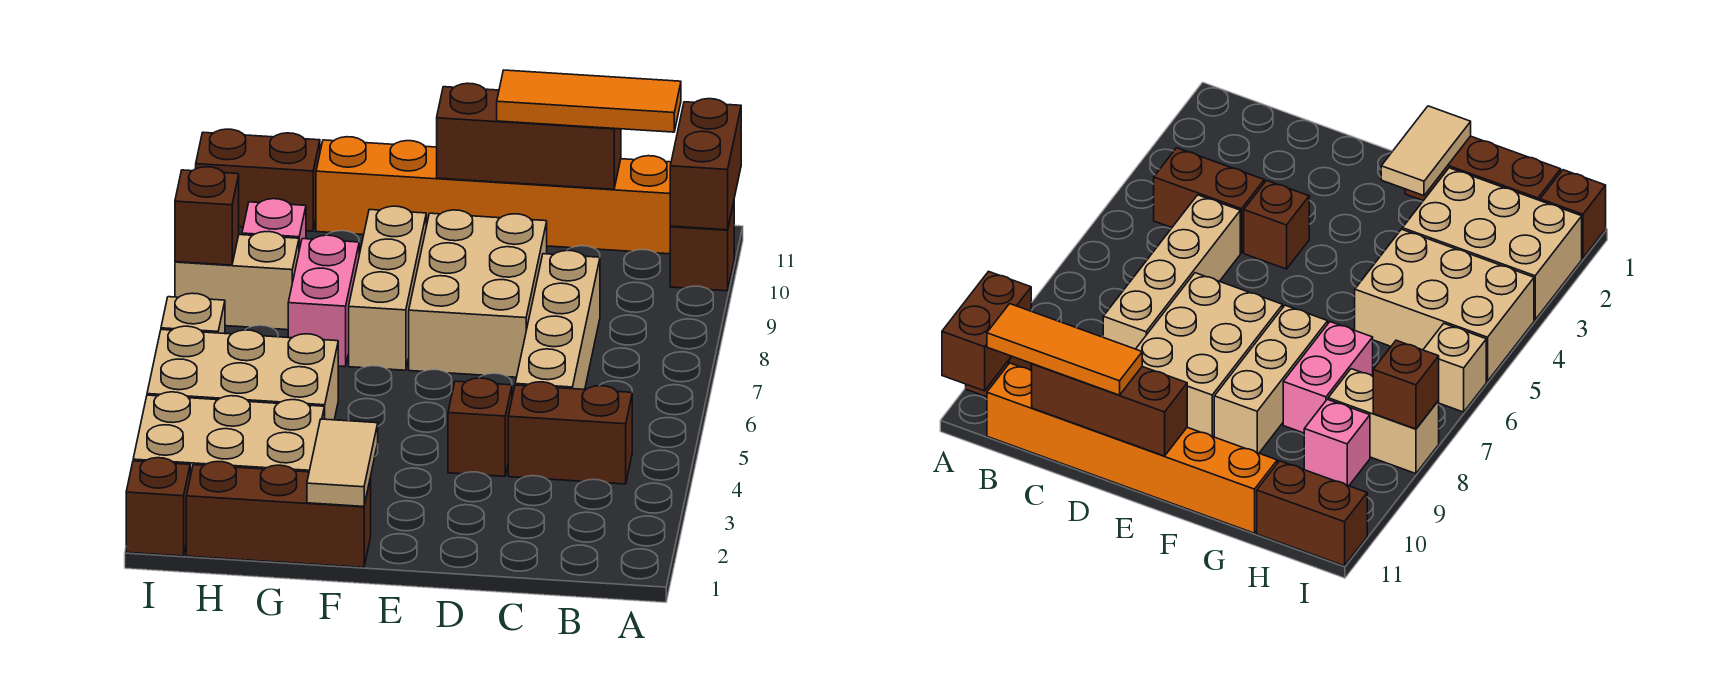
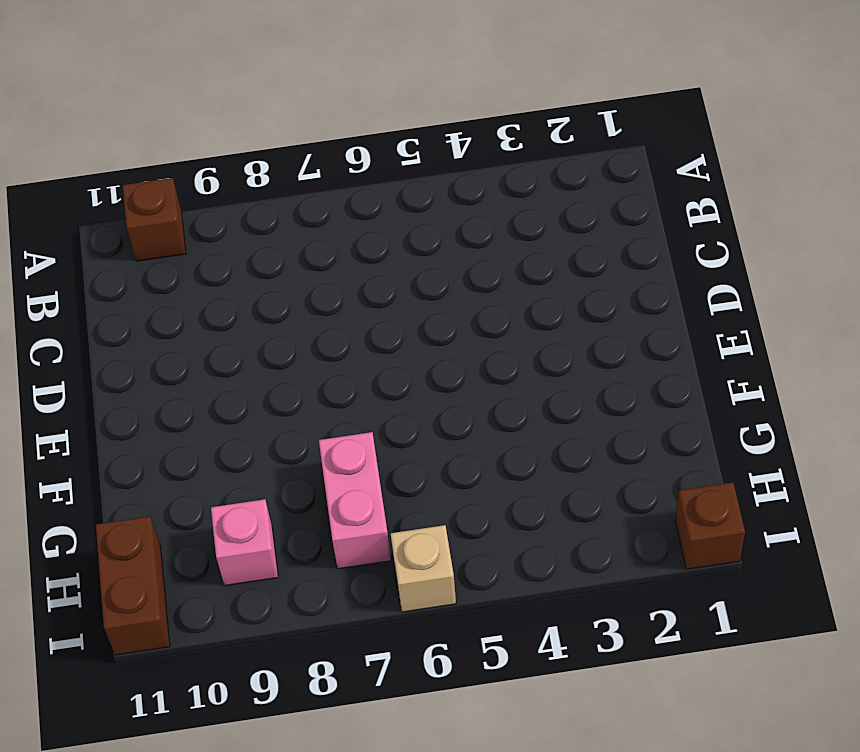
pink brick G7:H7 level 1 -> pink brick G7:G8 level 1
none -> brown brick B4:C4 level 1
none -> orange brick B11:G11 level 1
none -> tan brick C5:C8 level 1

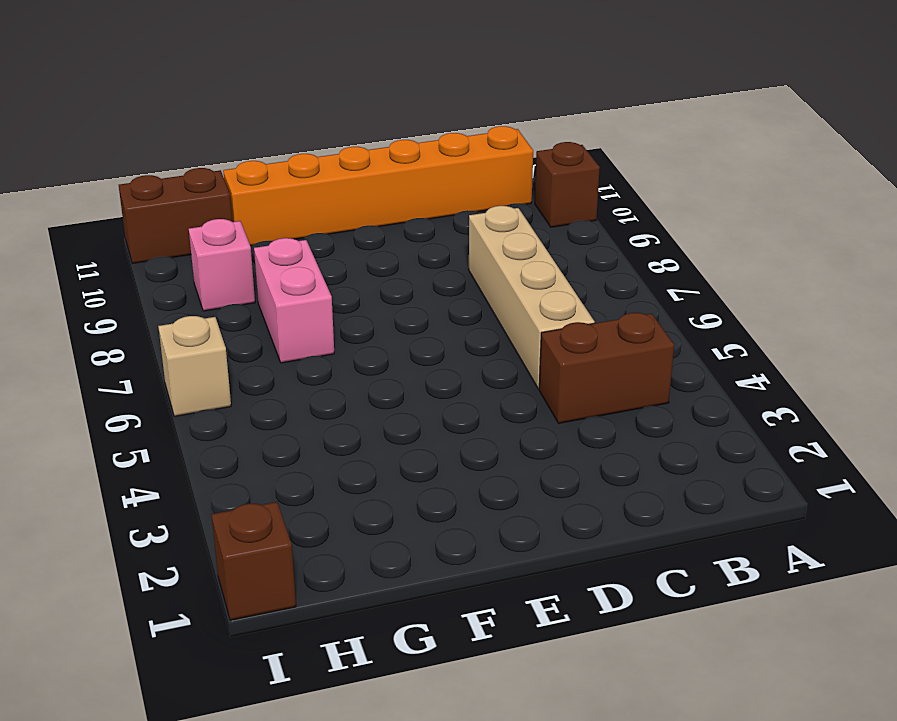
none -> brown brick D4 level 1
none -> tan brick D7:E9 level 1
none -> brown brick F1:H1 level 1

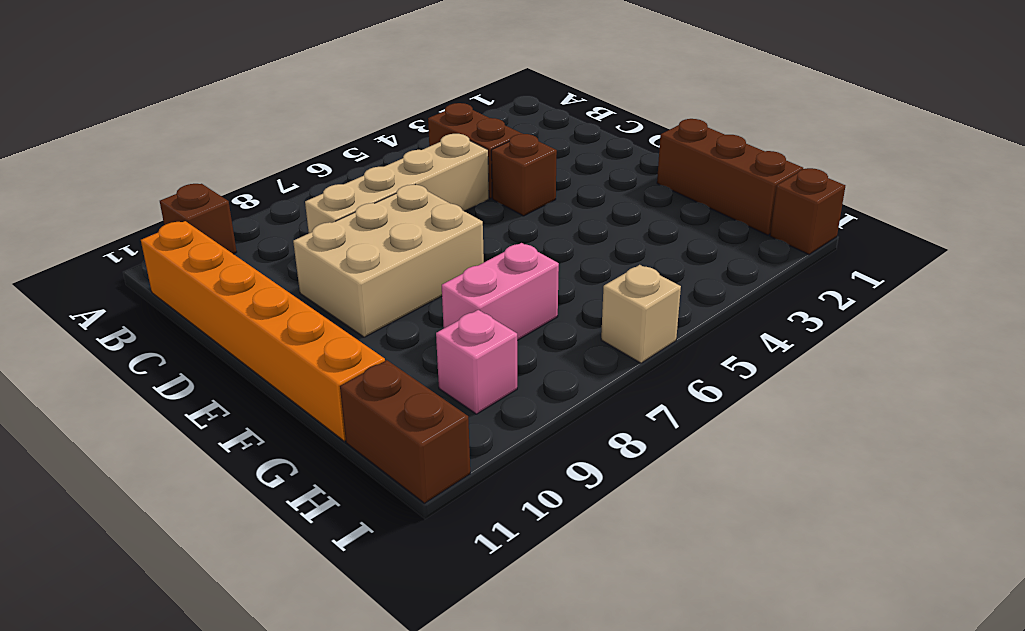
none -> tan brick F7:F9 level 1
none -> tan brick G2:I3 level 1
none -> tan brick G4:I5 level 1

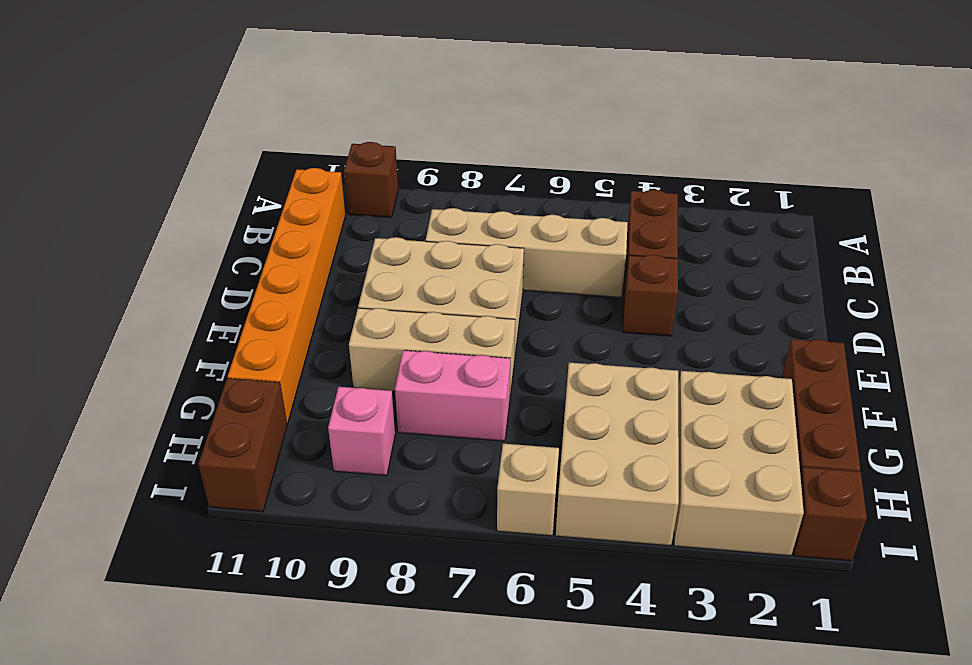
none -> tan brick H8:I8 level 1
none -> brown brick A10:A11 level 2
none -> brown brick C11:E11 level 2

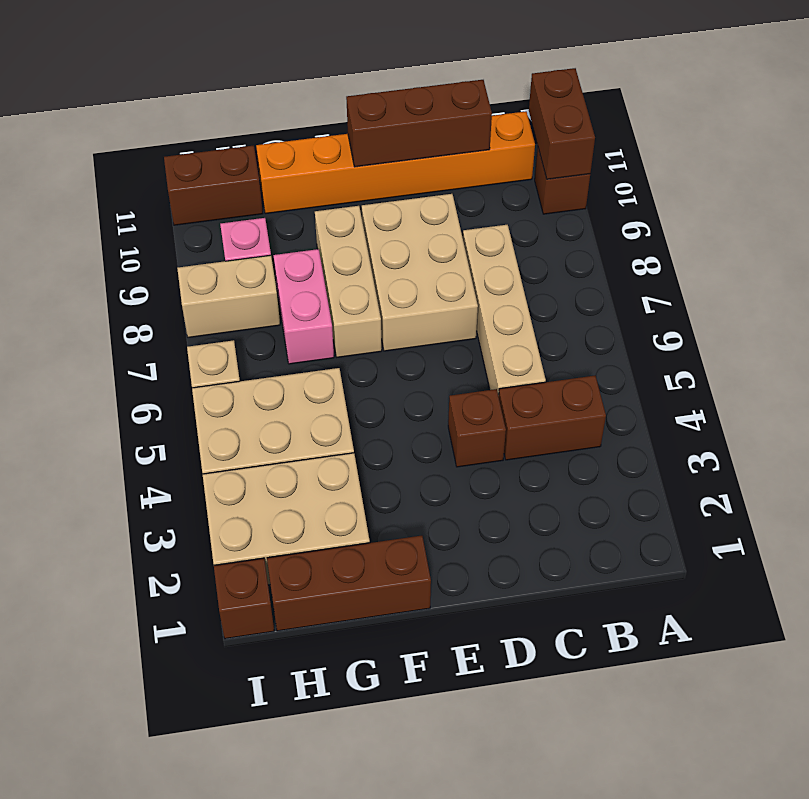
none -> tan tile F1:F2 level 2
none -> brown brick I8 level 2
none -> orange tile B11:D11 level 3

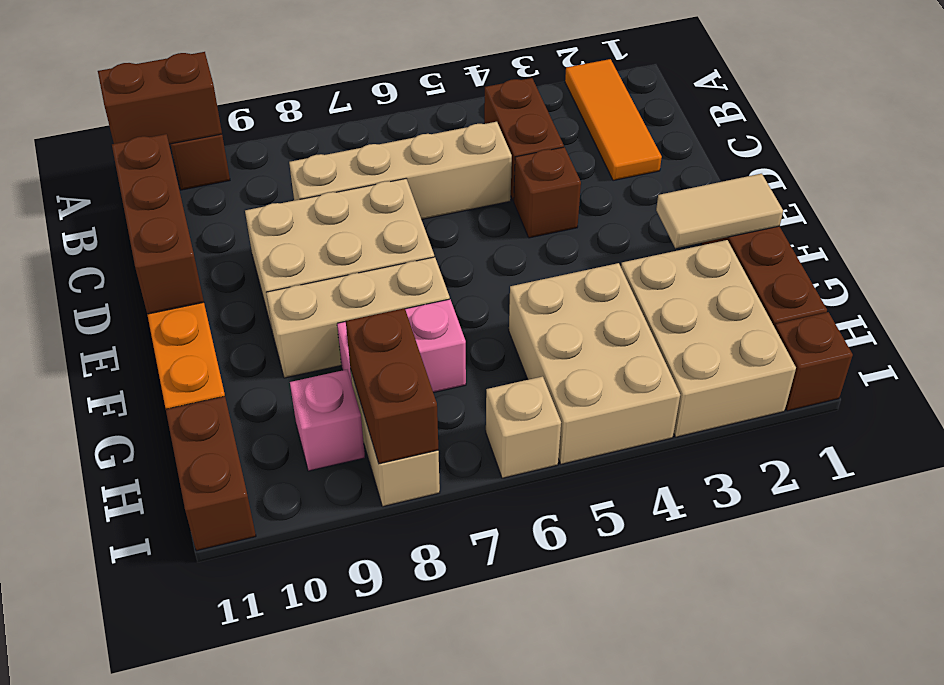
orange tile A2:C2 level 1 -> orange tile B11:D11 level 3
brown brick H8:I8 level 2 -> brown brick I8 level 2

